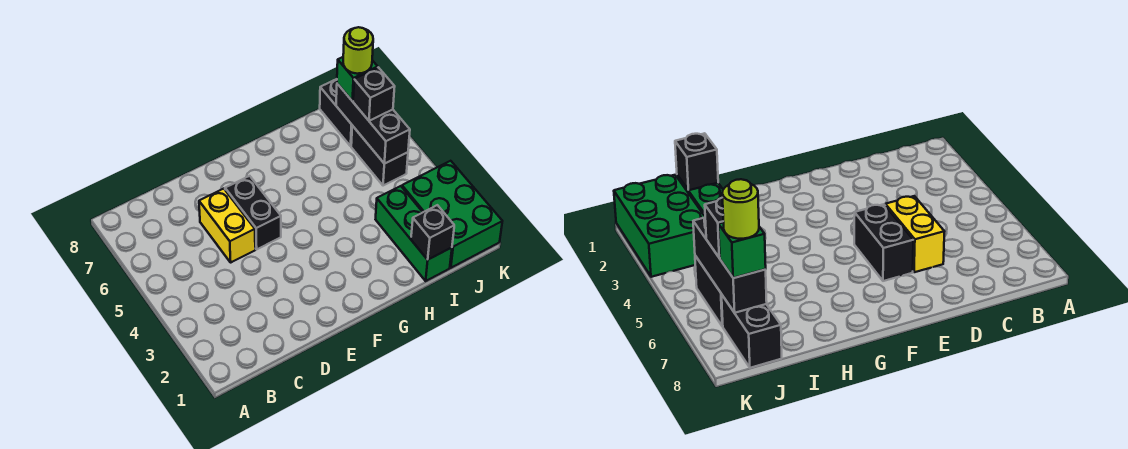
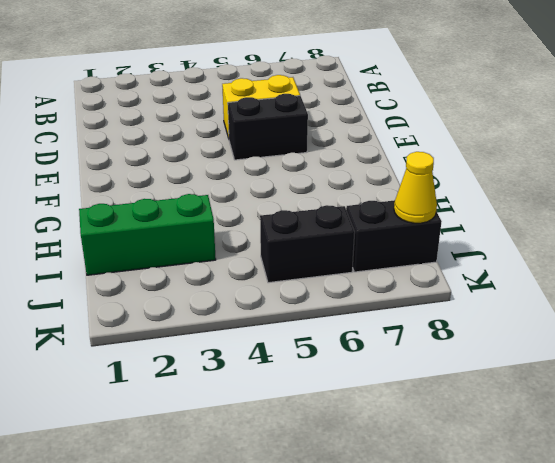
yellow cone J8 level 2 -> none
none -> green brick J1:K3 level 1
none -> black brick I1 level 2

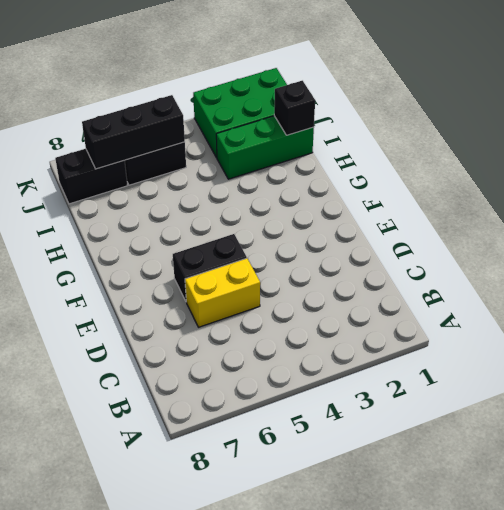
none -> black brick J6 level 3
none -> green brick J7 level 3

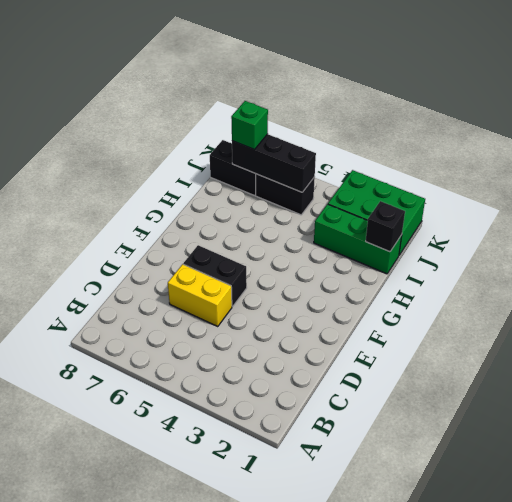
none -> black brick J6 level 3
none -> lime round brick J7 level 4

